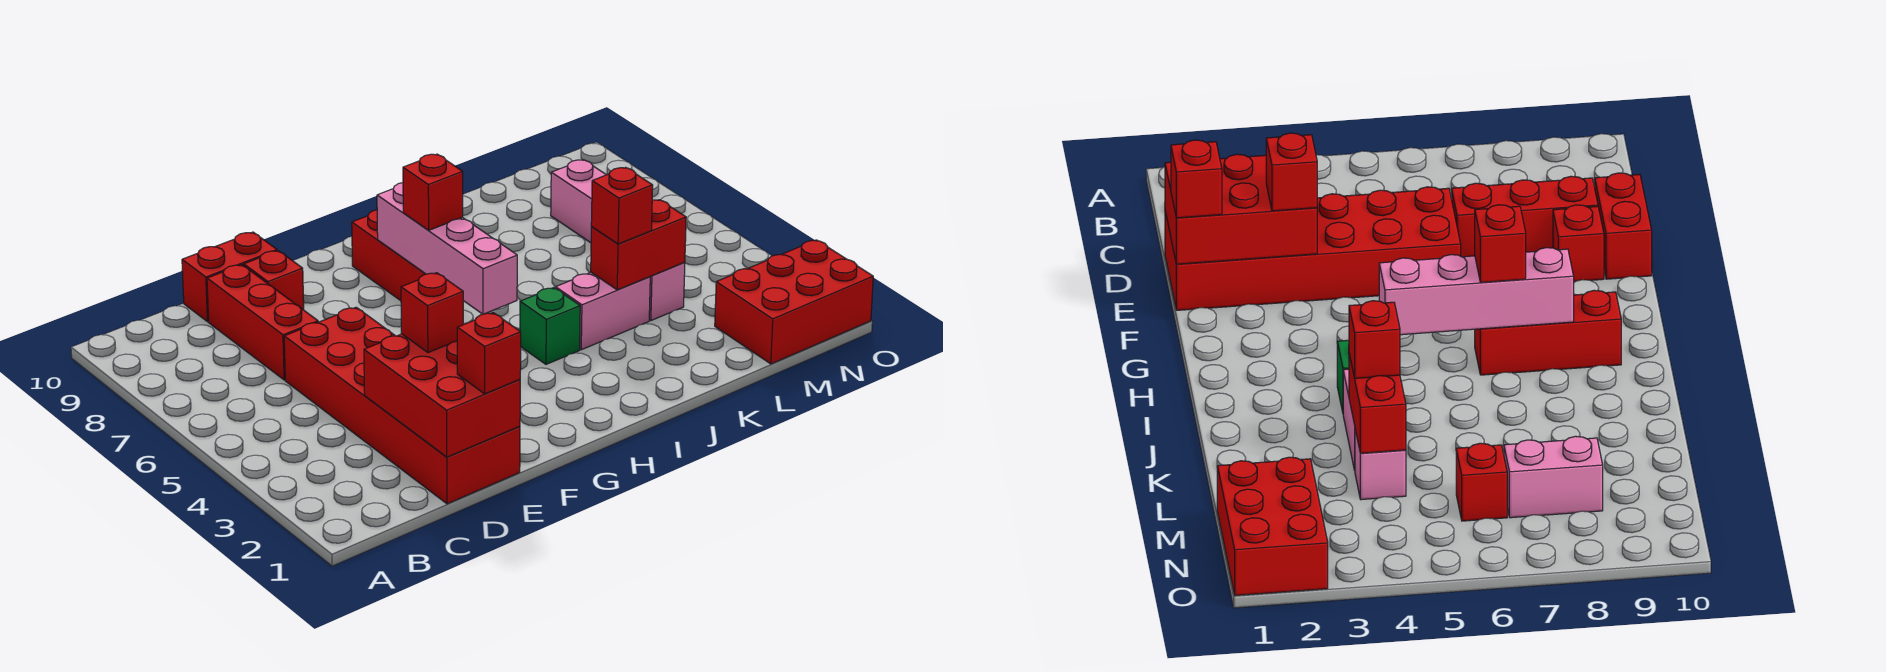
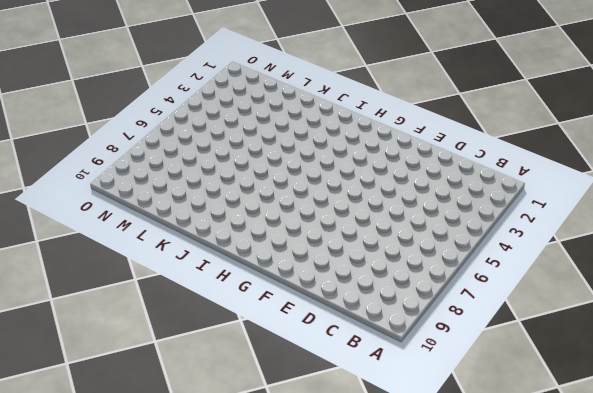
none -> red brick D1:E6 level 1
none -> red brick D7:D9 level 1
none -> red brick D10:E10 level 1

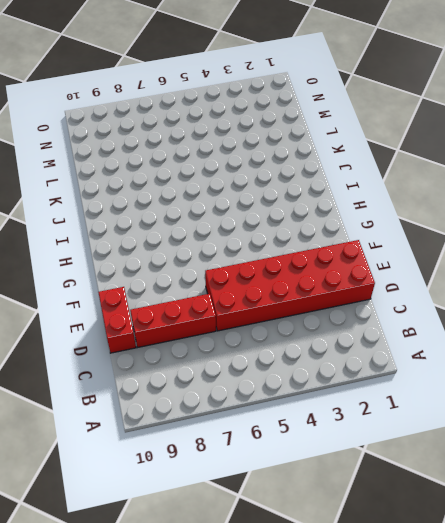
none -> red brick E9 level 1
none -> red brick H7:H9 level 1
none -> green brick I4 level 1

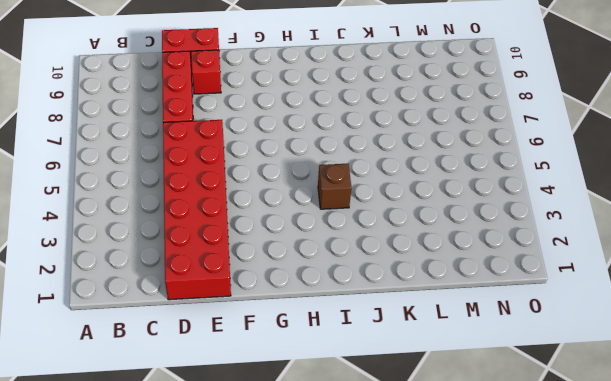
brown brick I4 level 1 -> green brick I4 level 1
none -> red brick H7:H9 level 1
none -> pink brick J4:K4 level 1
none -> pink brick L4 level 1

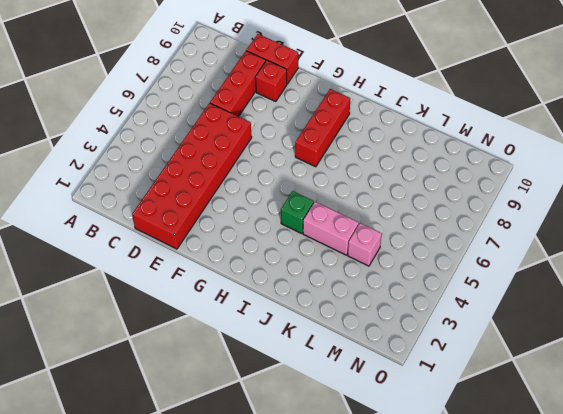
none -> red brick M1:O2 level 1
none -> red brick M6 level 1
none -> pink brick M7:M8 level 1

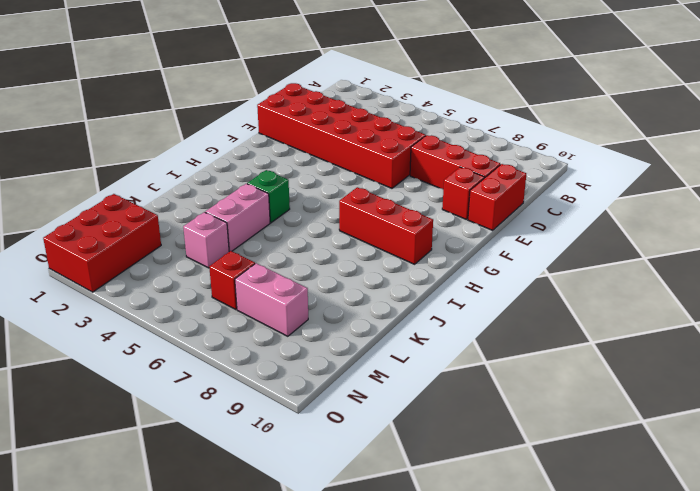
none -> red brick D1:E3 level 2
none -> pink brick H5:H8 level 2
none -> red brick K4:L4 level 2

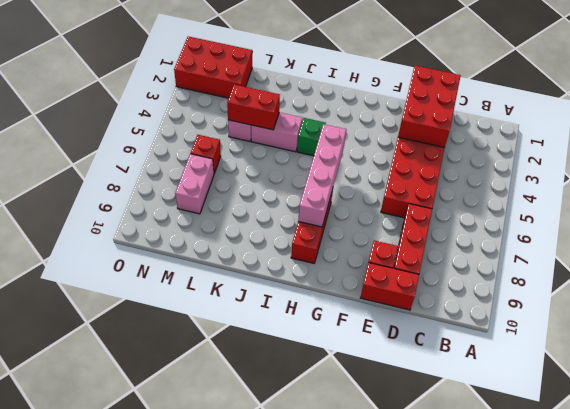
none -> red brick E1 level 3
none -> red brick E3 level 3
none -> red brick H7 level 3

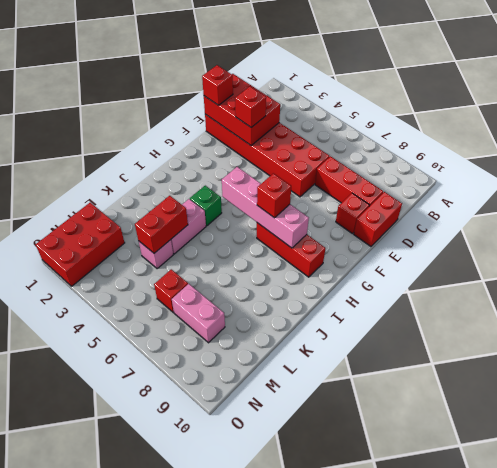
none -> red brick K4 level 3

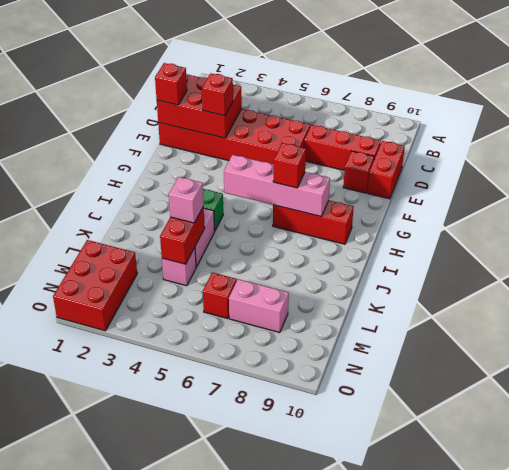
pink brick K4 level 3 -> red brick K4 level 3

